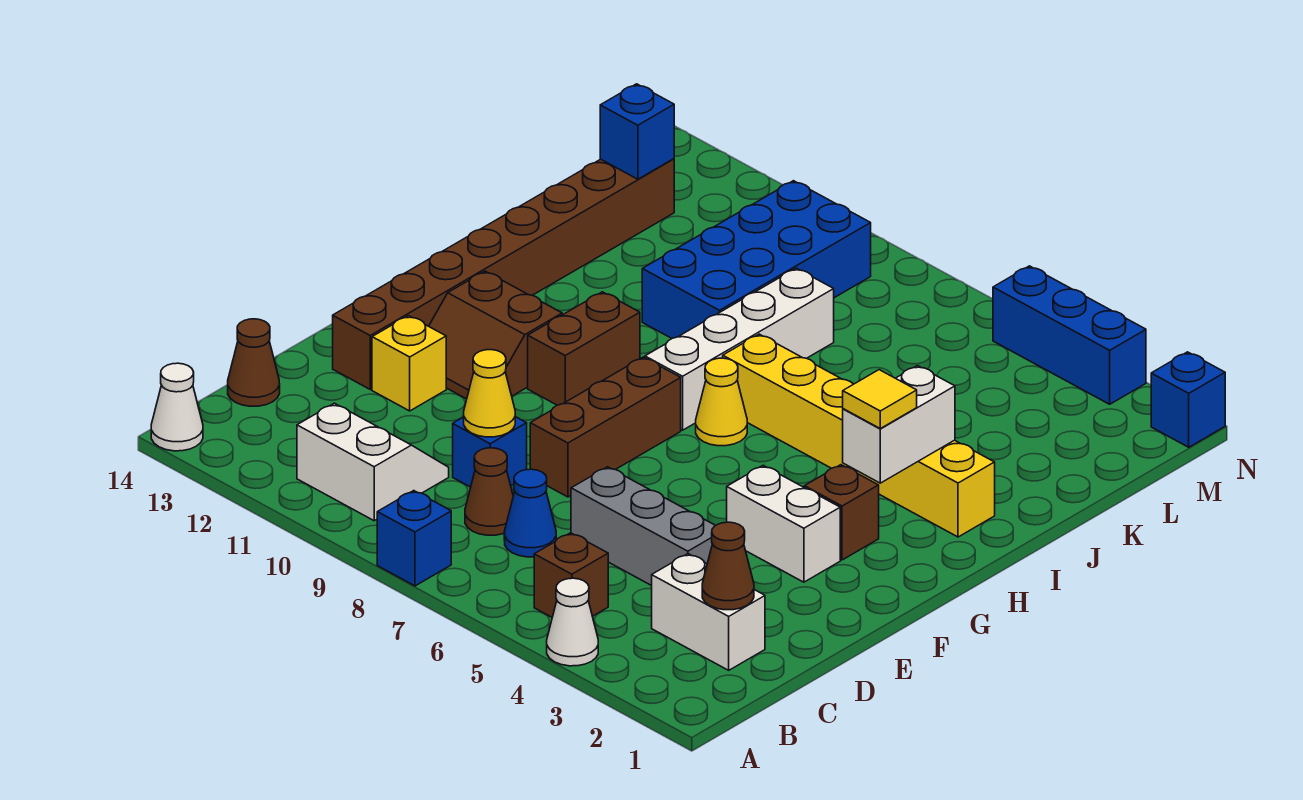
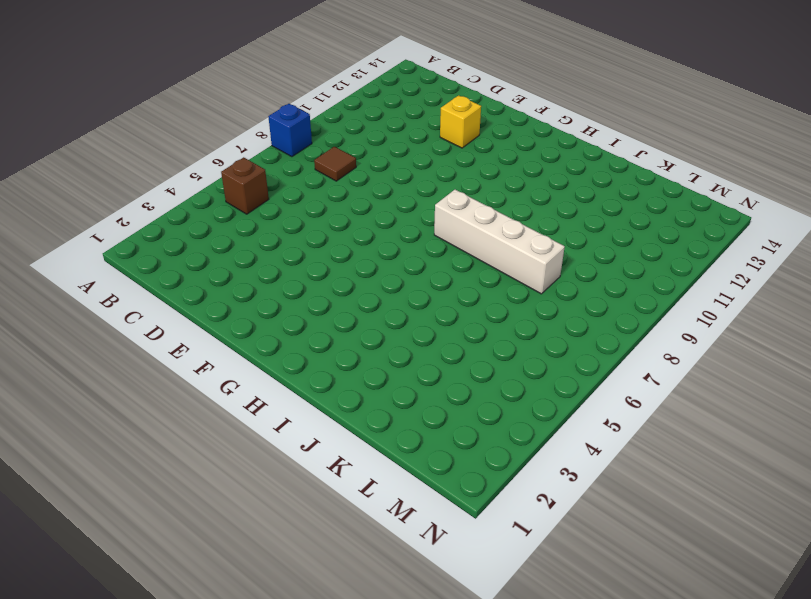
brown tile C8 level 1 -> brown cone C8 level 1
none -> white cone A4 level 1
none -> white cone A14 level 1
none -> white slope B10:C11 level 1 top B

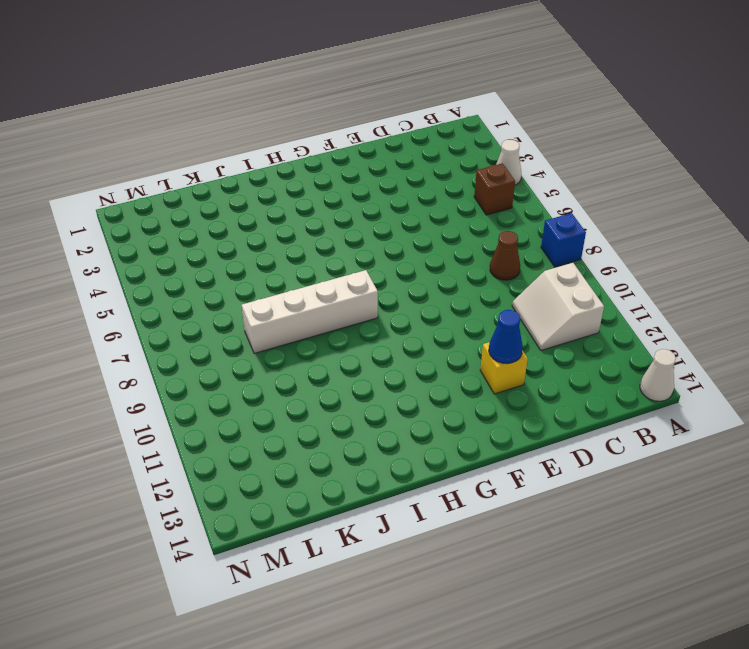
blue cone E12 level 2 -> blue cone C7 level 1
none -> white brick C2:C3 level 1
none -> brown cone C14 level 1
none -> grey brick D4:D6 level 1

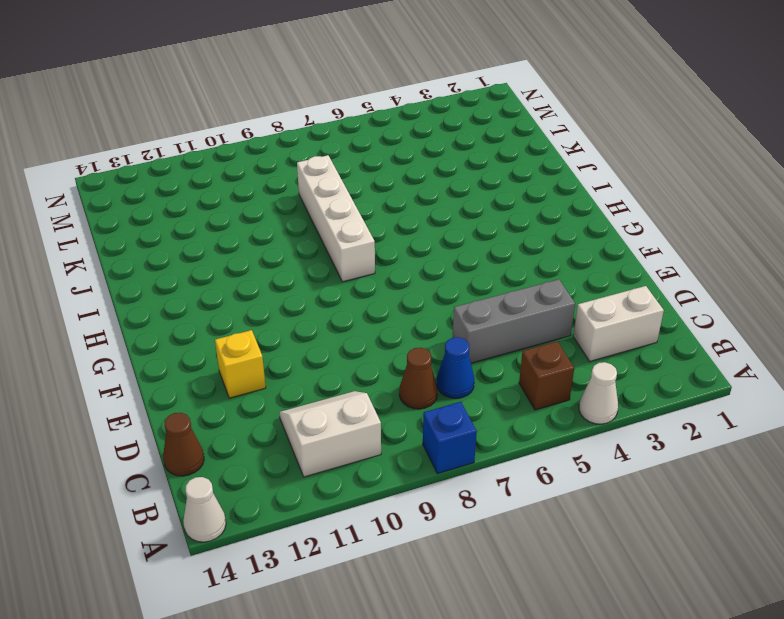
none -> blue brick D9 level 1
none -> brown brick E8:G8 level 1
none -> brown brick E13:L13 level 1

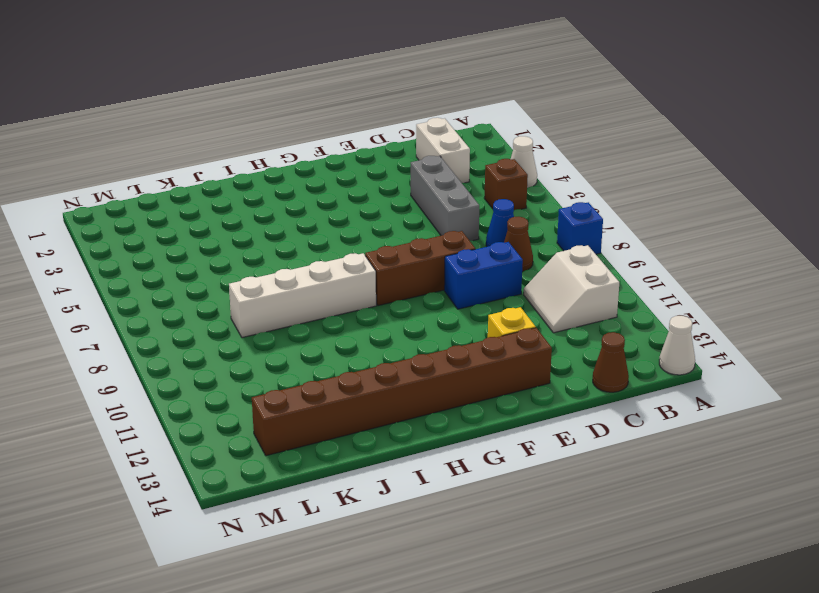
blue brick D9:E9 level 1 -> blue brick D9 level 1
none -> white brick F3:F4 level 1
none -> brown slope F11:G12 level 1 top G
none -> brown brick G3 level 1

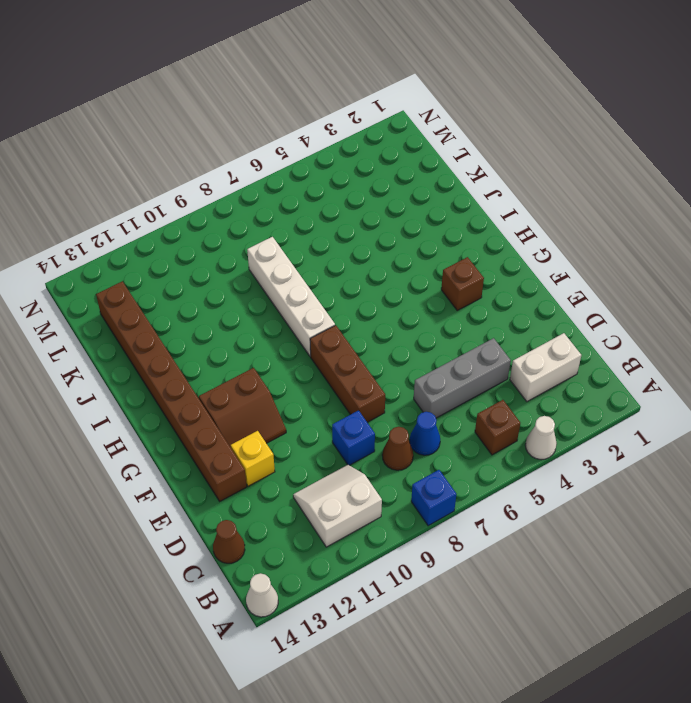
none -> white brick F3:F4 level 1
none -> brown brick G10:H10 level 1
none -> yellow cone H7 level 1

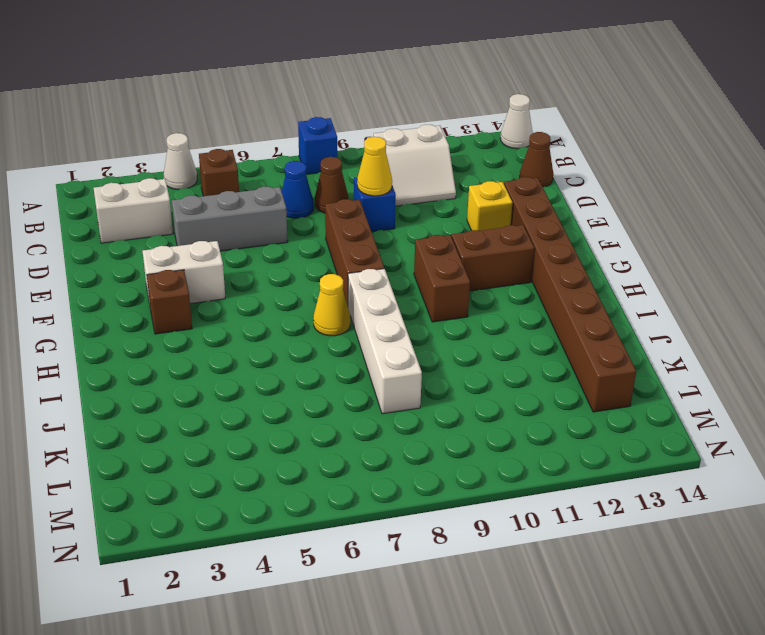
none -> yellow brick I2:I7 level 1
none -> blue brick J9:M10 level 1
none -> blue brick N1 level 1

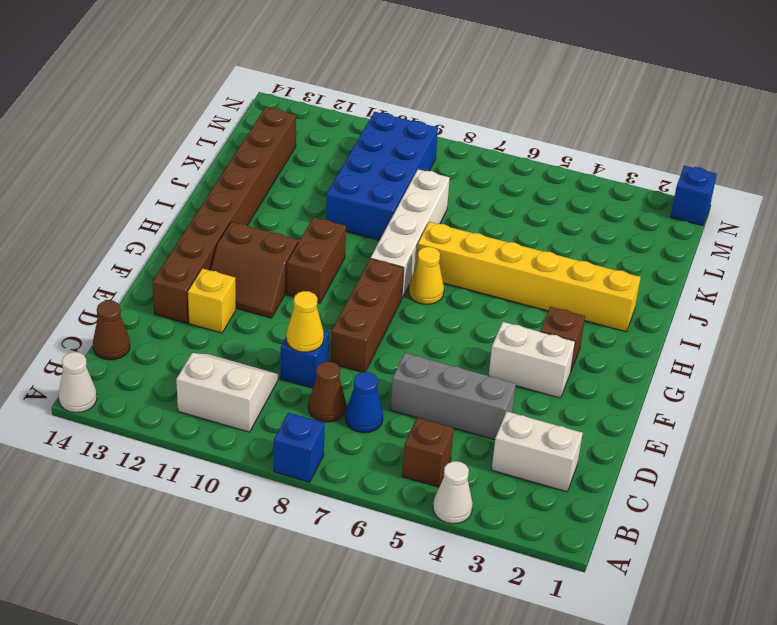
none -> blue brick N3:N5 level 1
none -> brown cone C2 level 2
none -> white brick H3:I3 level 2

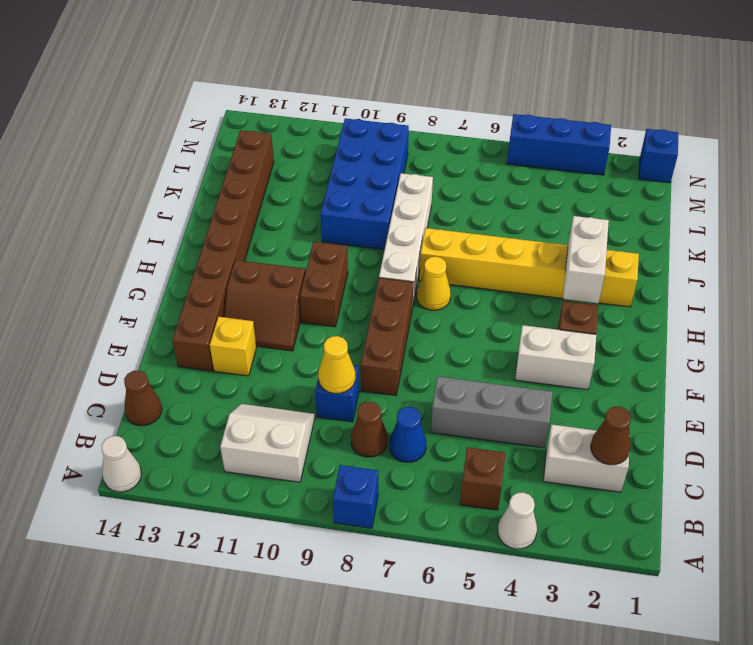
none -> blue brick L13 level 2
none -> yellow tile H3 level 3

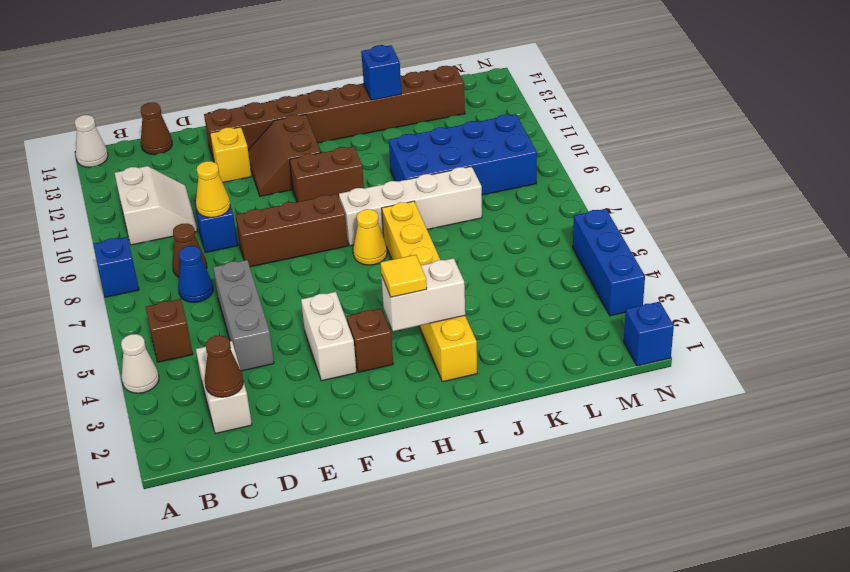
blue brick J13 level 2 -> blue brick L13 level 2

